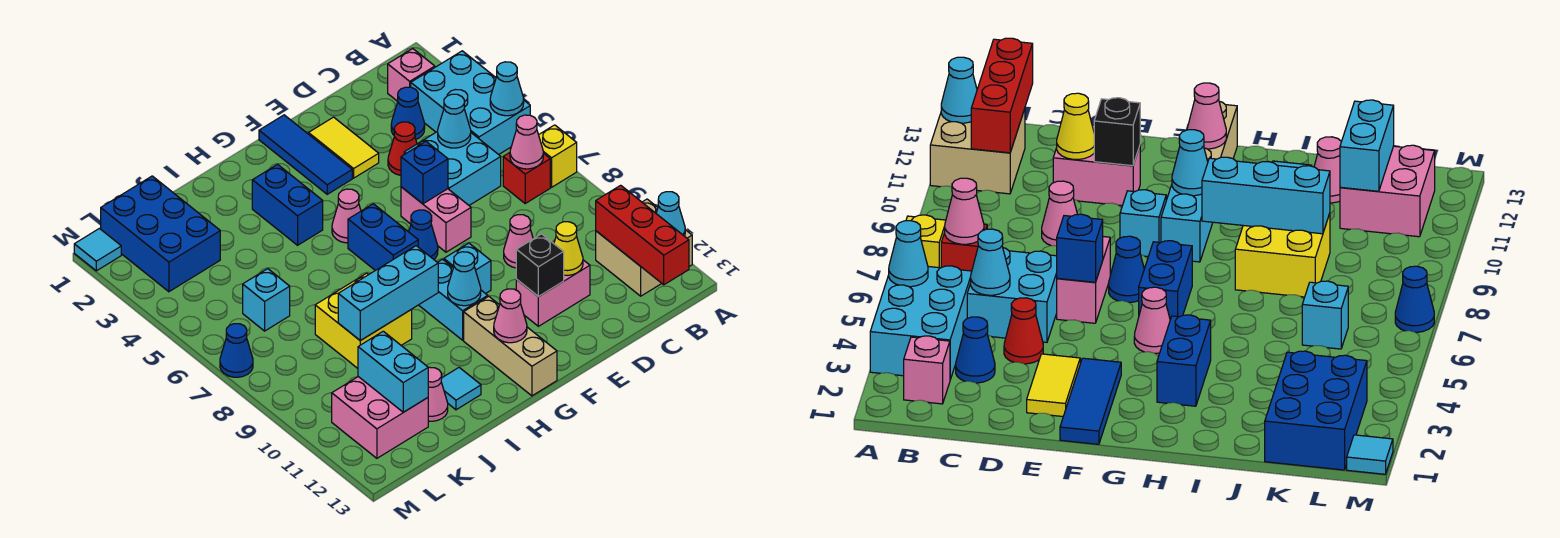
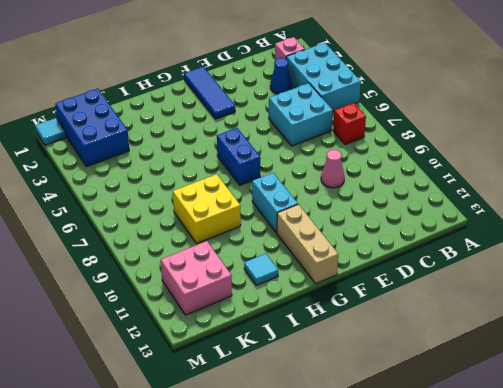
none -> yellow brick A7 level 1
none -> tan brick A11:B12 level 1
none -> red cone D4 level 1
none -> pink brick D11:E11 level 1

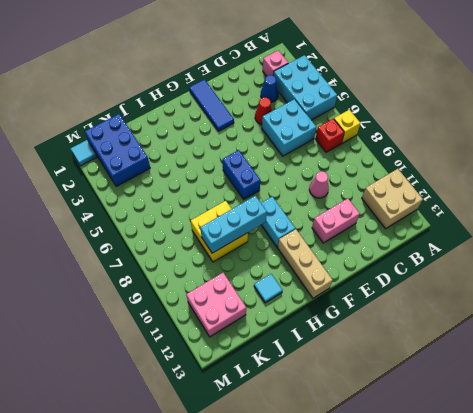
none -> yellow tile E2:E3 level 1
none -> pink brick E6:E7 level 1
none -> blue cone F7 level 1
none -> cyan brick F9 level 1

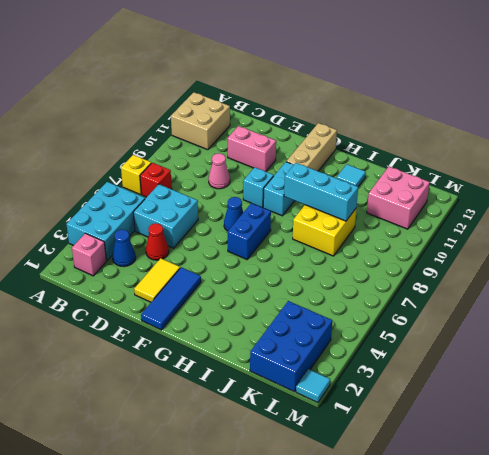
none -> pink brick E6:E7 level 1
none -> pink cone G5 level 1
none -> blue brick H3:H4 level 1
none -> pink cone J12 level 1

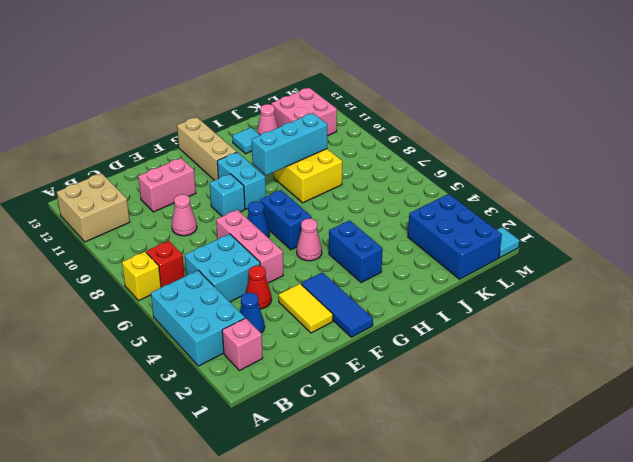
pink brick E5:E7 level 1 -> pink brick E6:E7 level 1
none -> cyan brick K6 level 1
none -> blue cone M7 level 1
none -> cyan cone A5 level 2
none -> cyan cone A12 level 2

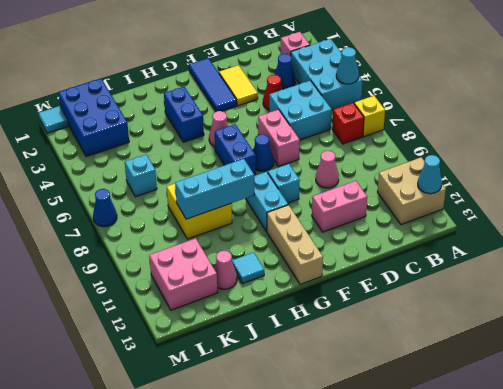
none -> pink cone B7 level 2
none -> red brick B11:B13 level 2
none -> cyan cone C5 level 2
none -> yellow cone D11 level 2

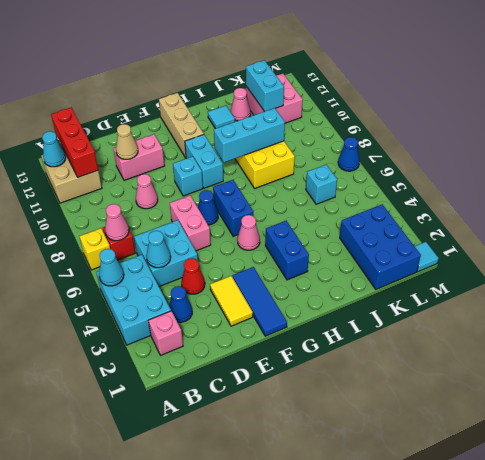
tan cone D11 level 2 -> yellow cone D11 level 2
none -> blue brick E6 level 2
none -> black brick E11 level 2
none -> cyan cone G10 level 2
none -> pink cone G12 level 2

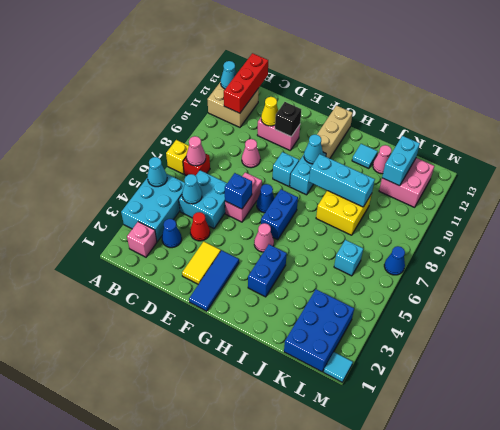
none -> pink cone G12 level 2

